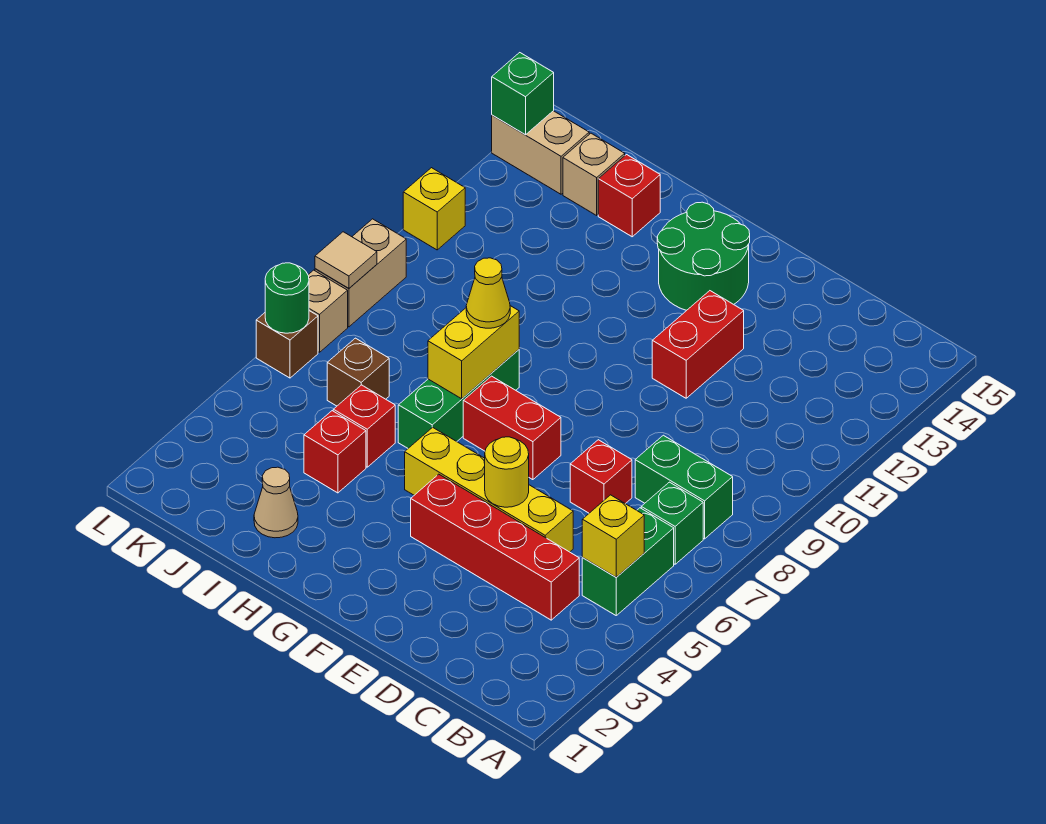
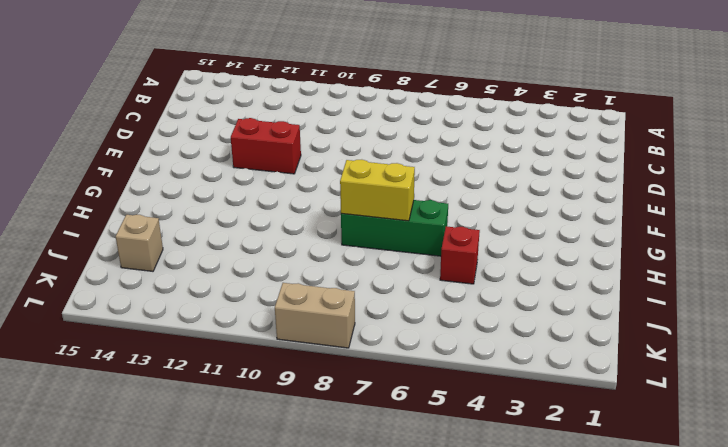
none -> green brick B5:B6 level 1
none -> green brick B7 level 1
none -> green brick B8:C8 level 1

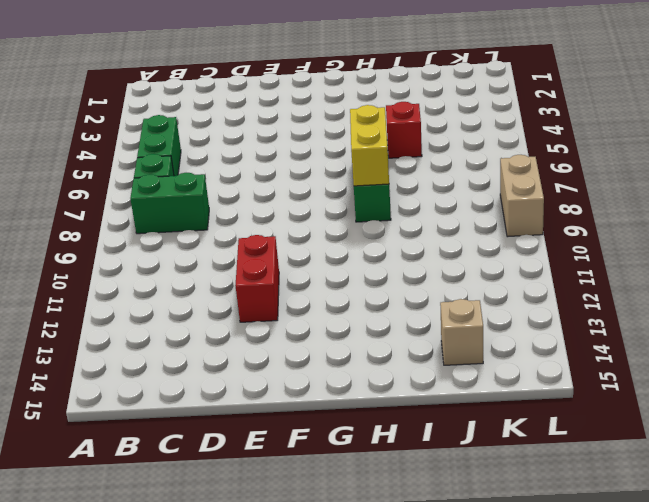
none -> red brick C4:F4 level 1
none -> yellow brick D5:G5 level 1
none -> red brick D7 level 1

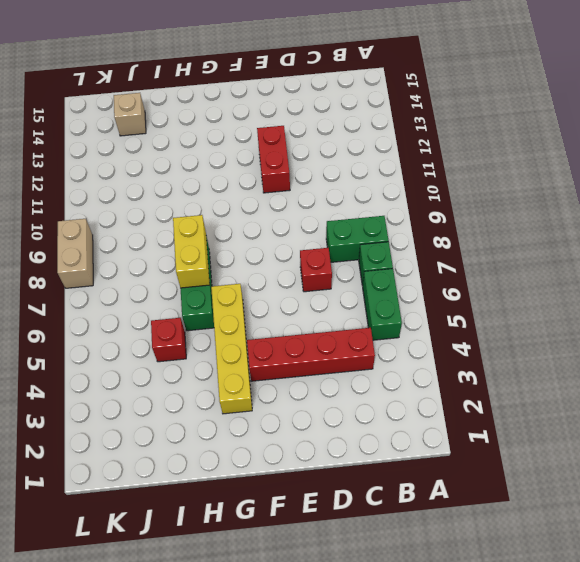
yellow brick G3:G6 level 1 -> yellow brick D5:G5 level 1
none -> red brick F7:G7 level 1
none -> green round brick F13:G14 level 1
none -> tan cone I2 level 1

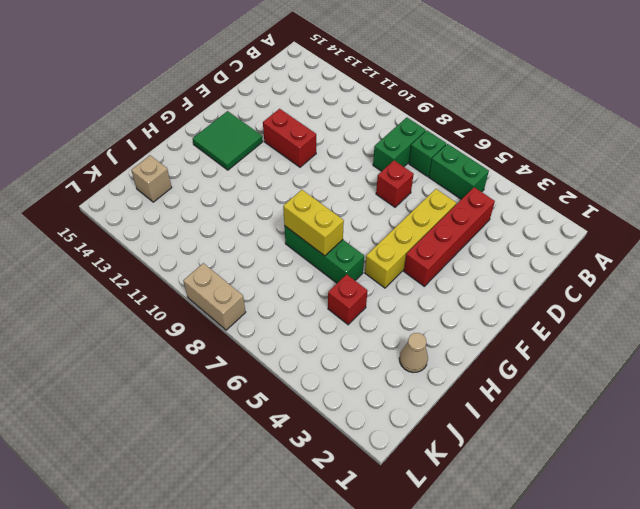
green tile F13:G14 level 1 -> green round brick F13:G14 level 1
none -> red brick F7:G7 level 1
none -> red brick I4 level 1
none -> red brick I14 level 1

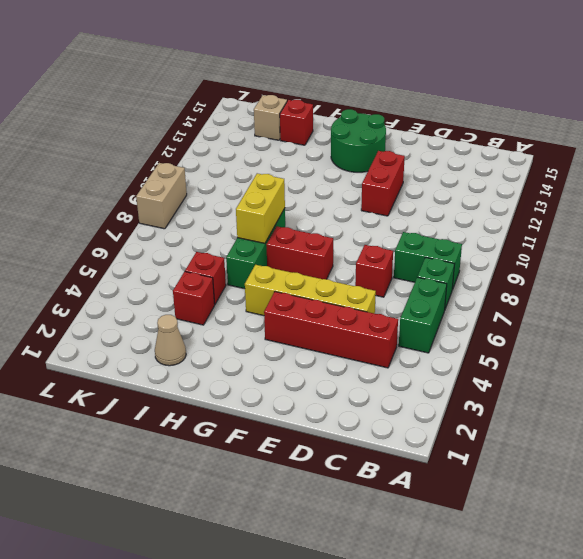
none -> brown brick J6 level 1
none -> tan brick K14:L14 level 1
none -> brown brick L6 level 1

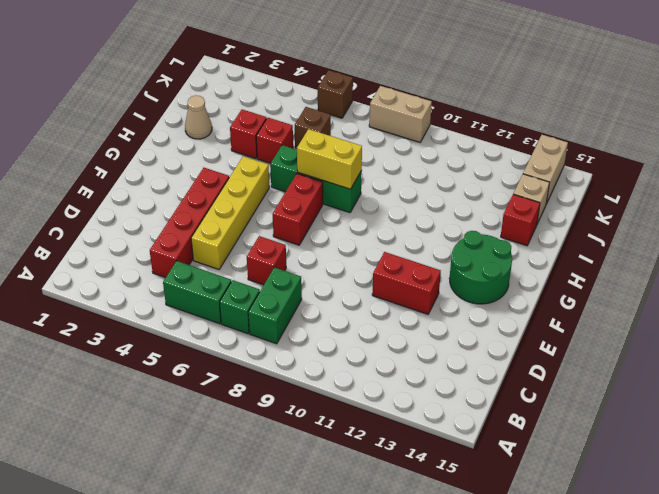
none -> tan brick L7 level 1
none -> yellow brick L11 level 1
none -> yellow brick B5 level 2

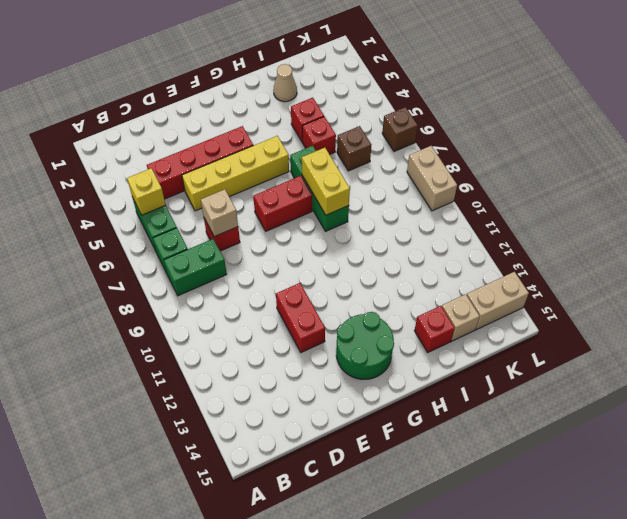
tan brick D7 level 2 -> tan brick L7 level 1
none -> yellow brick L11 level 1
none -> yellow round brick E5 level 2
none -> green round brick L6 level 2

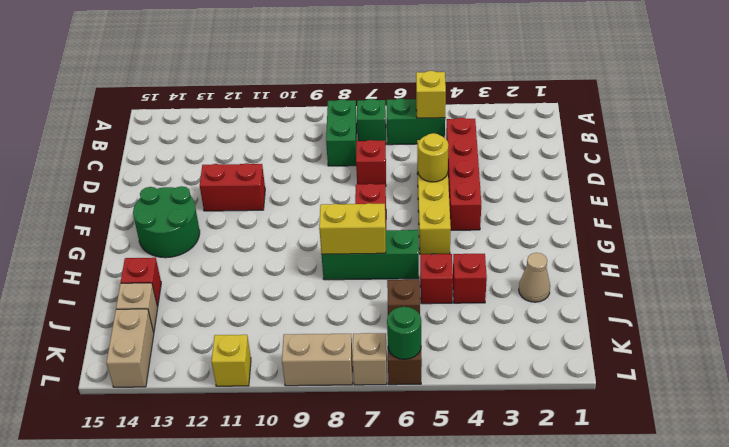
none -> tan tile L8 level 2
none -> green brick L14 level 2
none -> yellow cone H8 level 3

